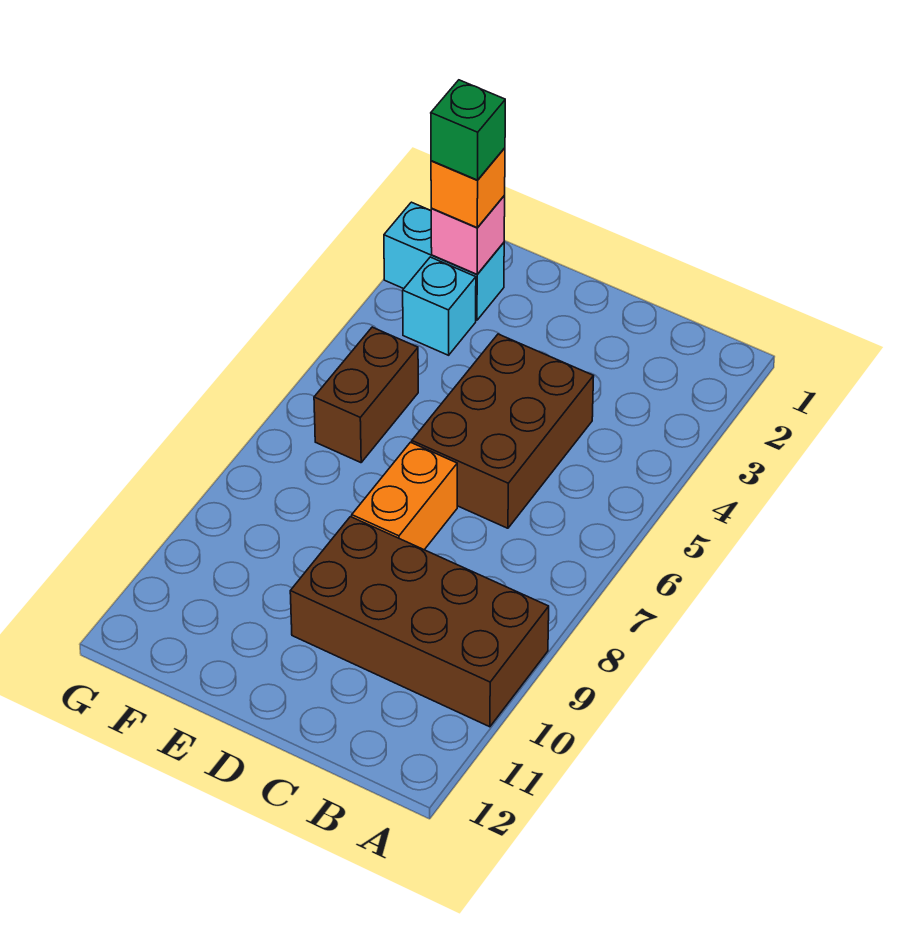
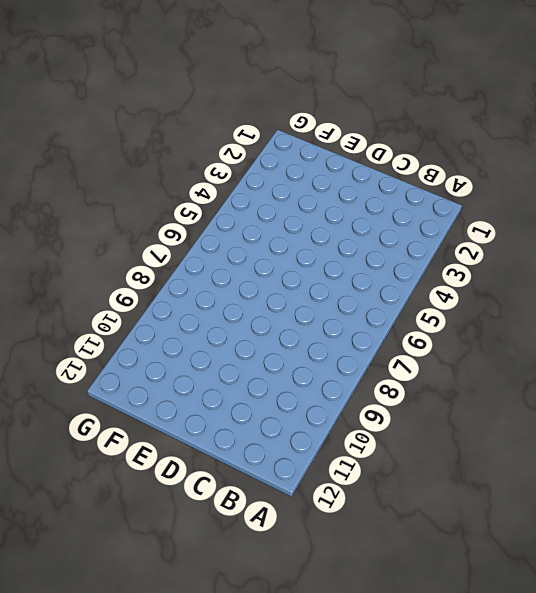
none -> brown brick A9:D10 level 1
none -> brown brick C4:D6 level 1

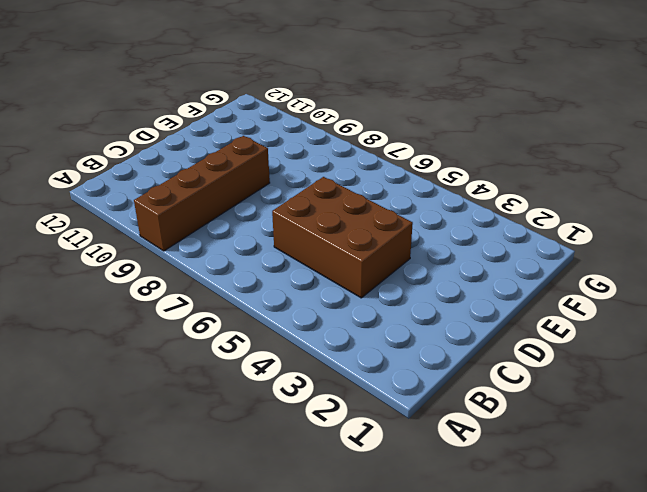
brown brick A9:D9 level 1 -> brown brick A9:D10 level 1
none -> orange brick D7:D8 level 1
none -> cyan brick F2:G2 level 1

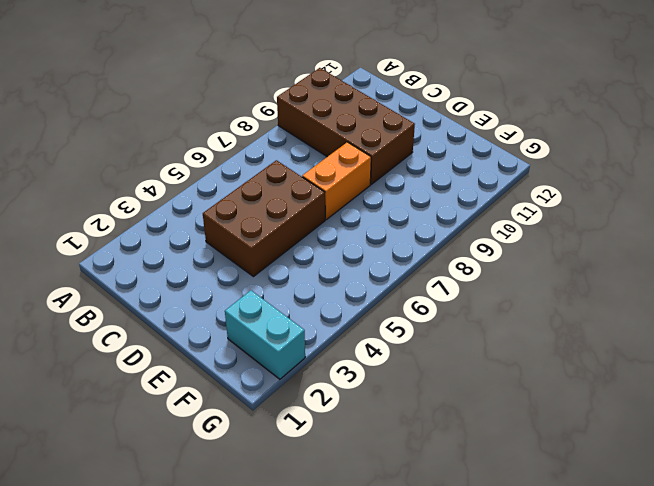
none -> cyan brick F3 level 1
none -> brown brick F5:F6 level 1

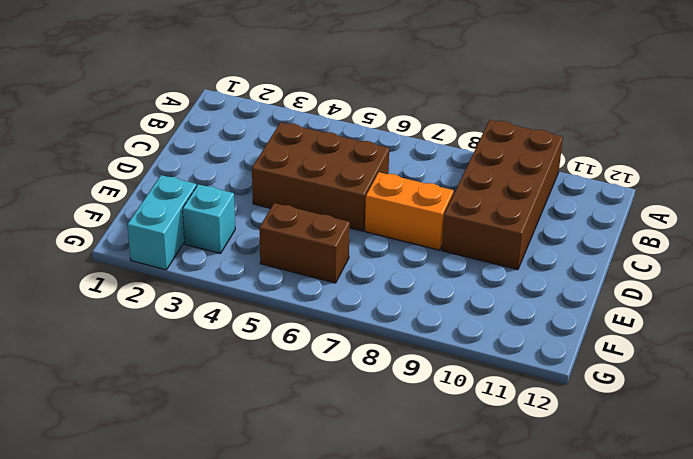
none -> pink brick F2 level 2
none -> orange brick F2 level 3

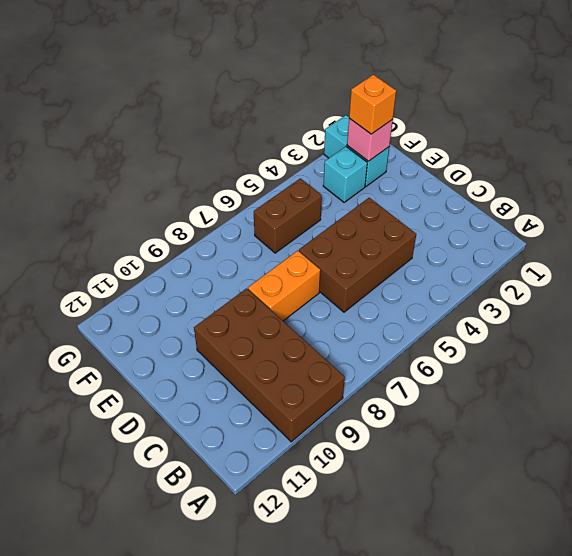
none -> green brick F2 level 4

